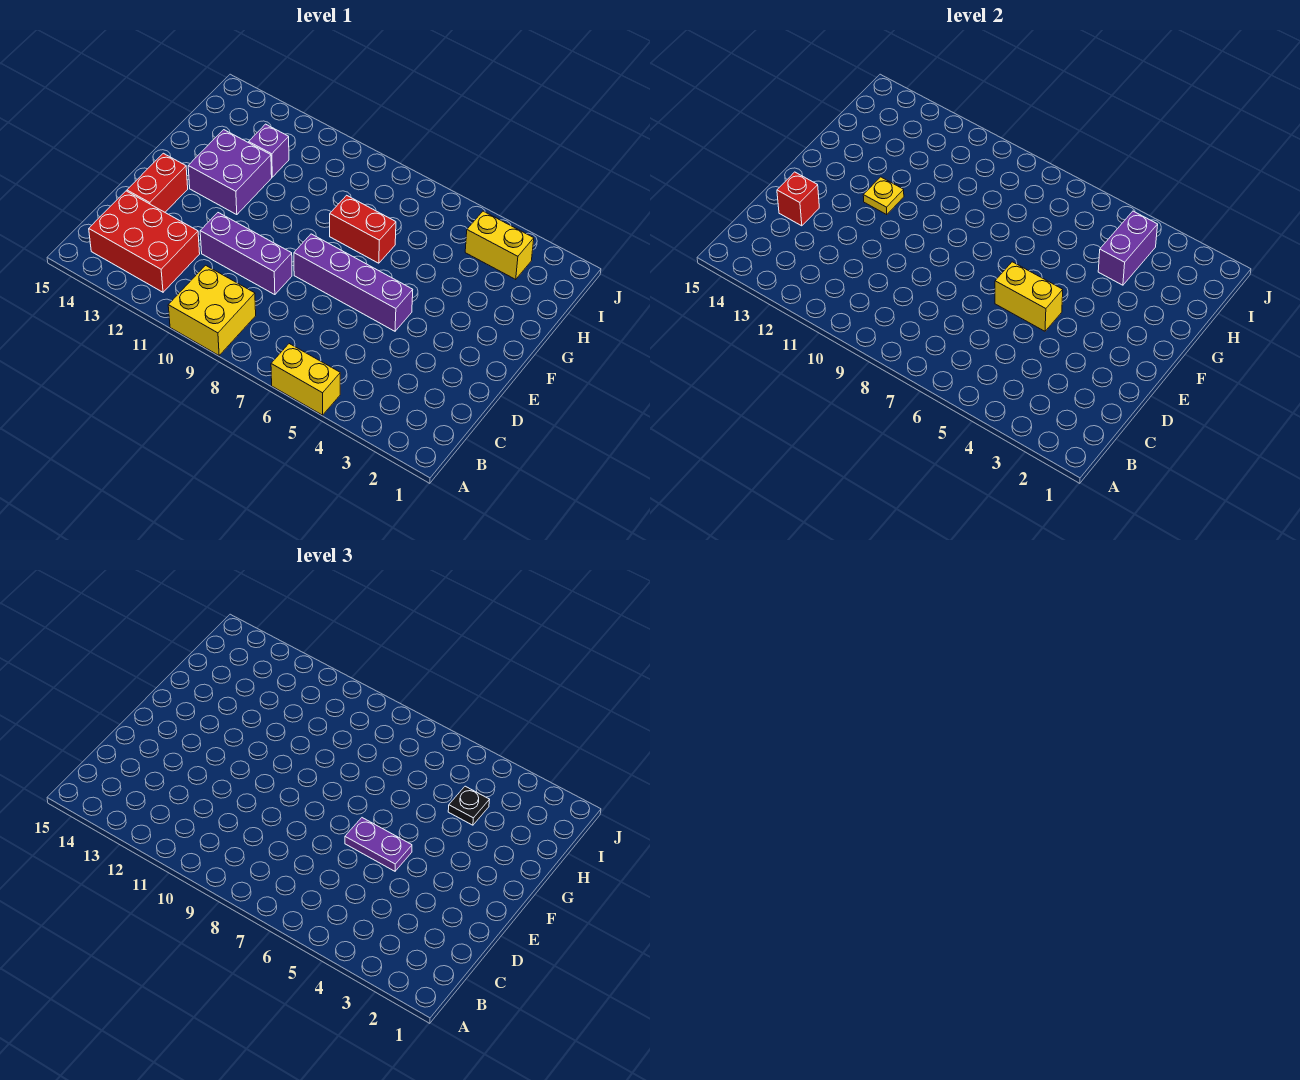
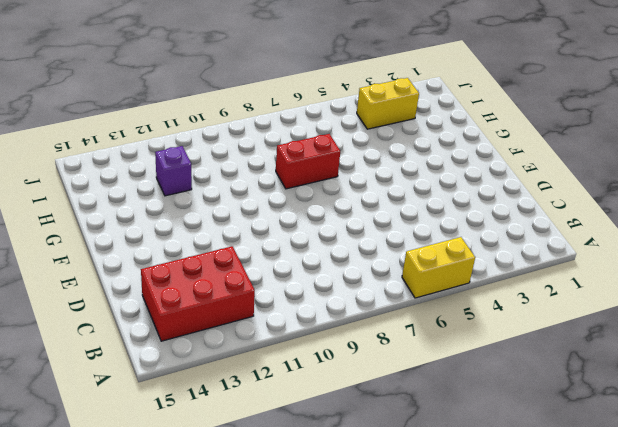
none -> yellow brick A9:B10 level 1
none -> purple brick D9:D11 level 1
none -> red brick D14:E14 level 1

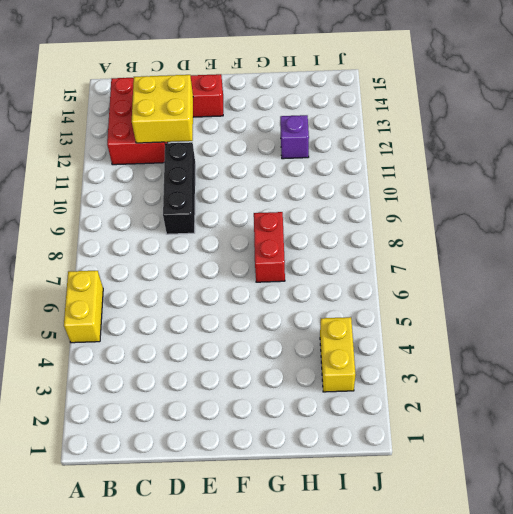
yellow brick C12:D13 level 2 -> yellow brick A9:B10 level 1
black brick D9:D11 level 1 -> purple brick D9:D11 level 1
none -> purple brick E5:E8 level 1
none -> purple brick F12:G13 level 1
none -> red brick D14 level 2

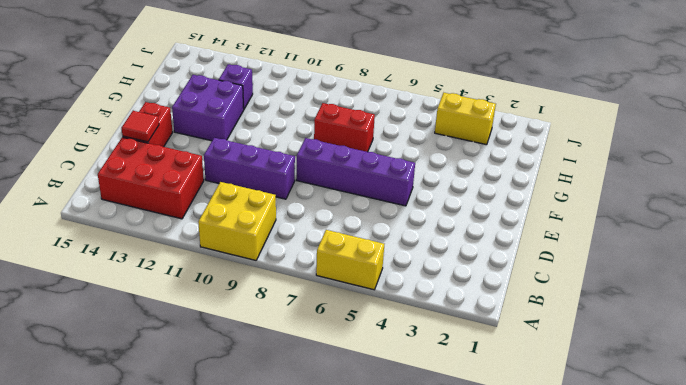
red tile D14 level 2 -> red brick D14 level 2
none -> yellow brick E5:E6 level 2
none -> yellow plate F12 level 2
none -> purple brick H4:I4 level 2

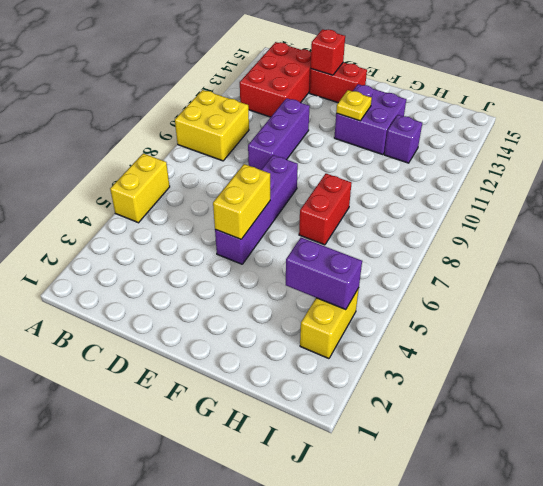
none -> purple plate E5:E6 level 3
none -> black plate H4 level 3

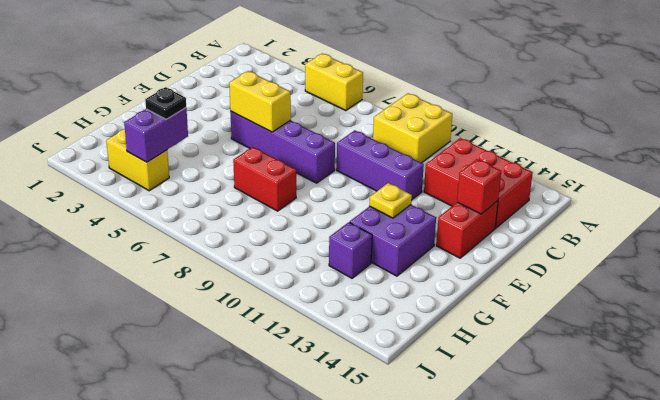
none -> purple plate E5:E6 level 3

